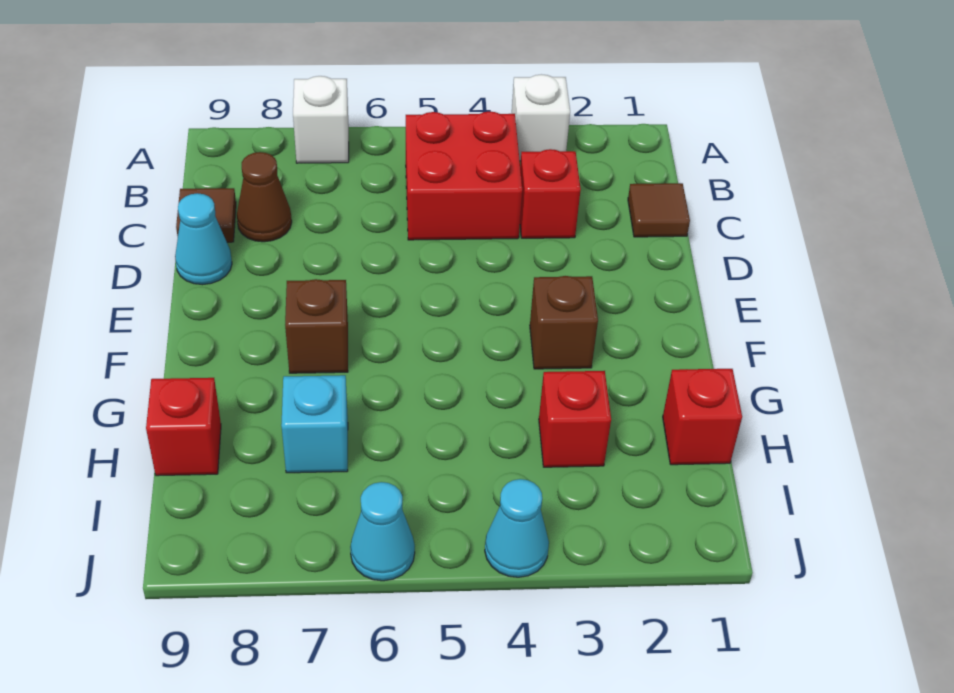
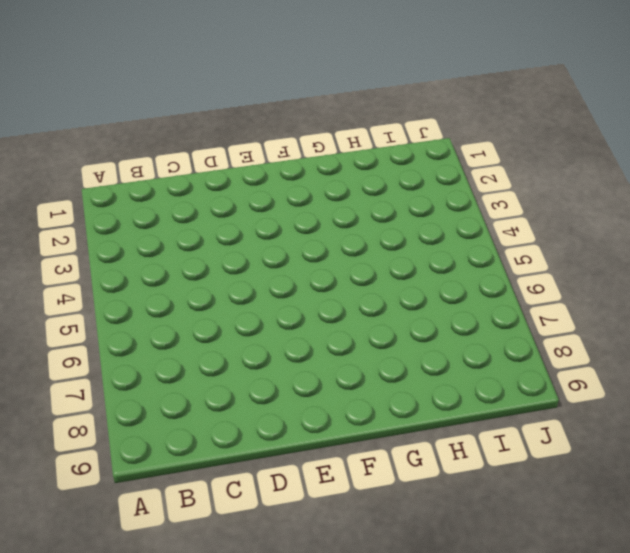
none -> white brick A3 level 1
none -> white brick A7 level 1
none -> red brick B4:C5 level 1

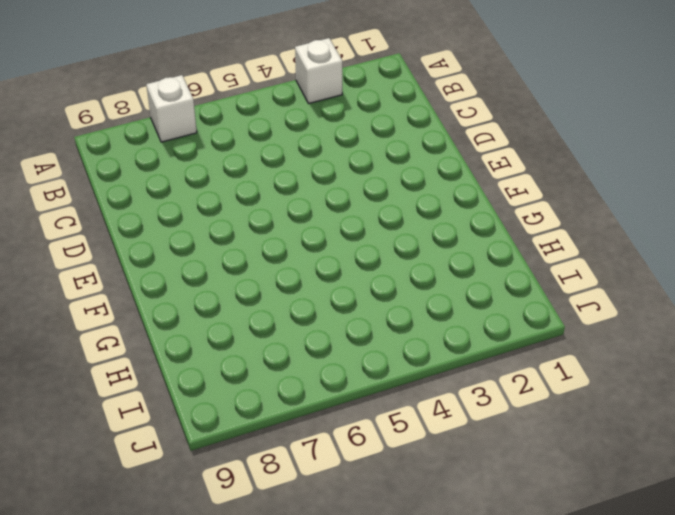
none -> red brick B4:C5 level 1
none -> brown tile C1 level 1
none -> red brick C3 level 1

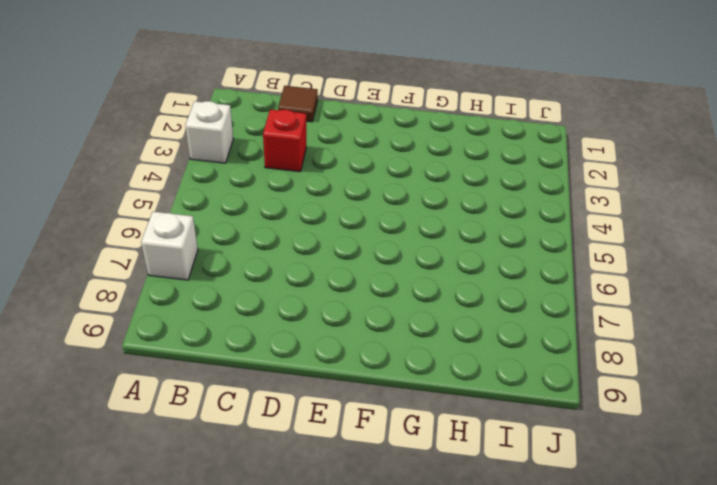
none -> red brick B4:C5 level 1
none -> brown cone C8 level 1
none -> brown tile C9 level 1

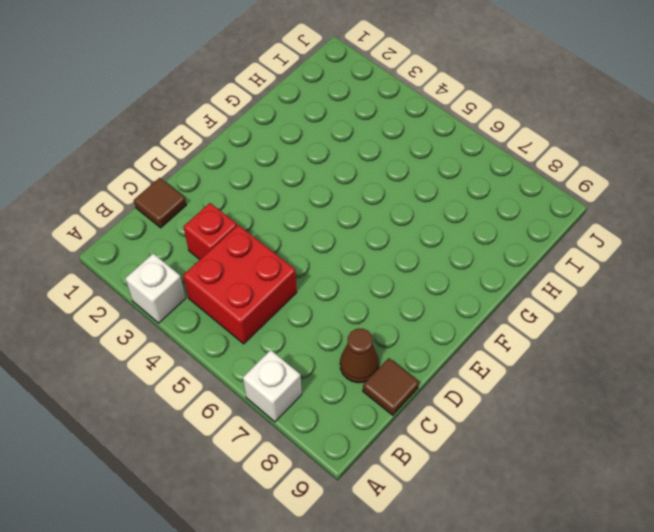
none -> cyan cone D9 level 1
none -> brown brick F3 level 1
none -> brown brick F7 level 1

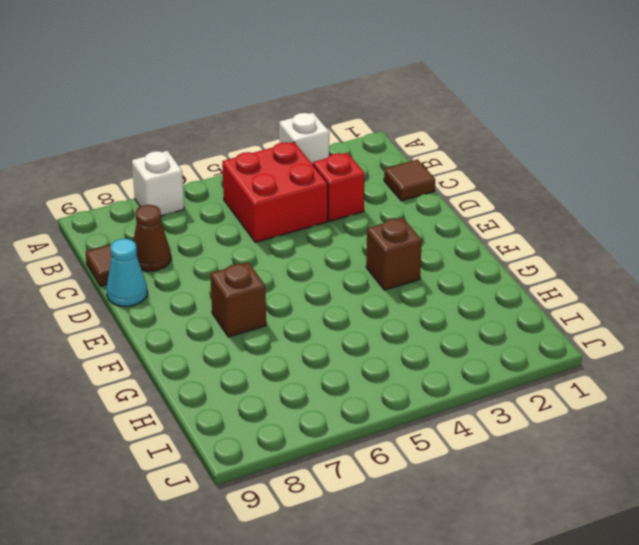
none -> red brick H1 level 1
none -> red brick H3 level 1
none -> cyan brick H7 level 1

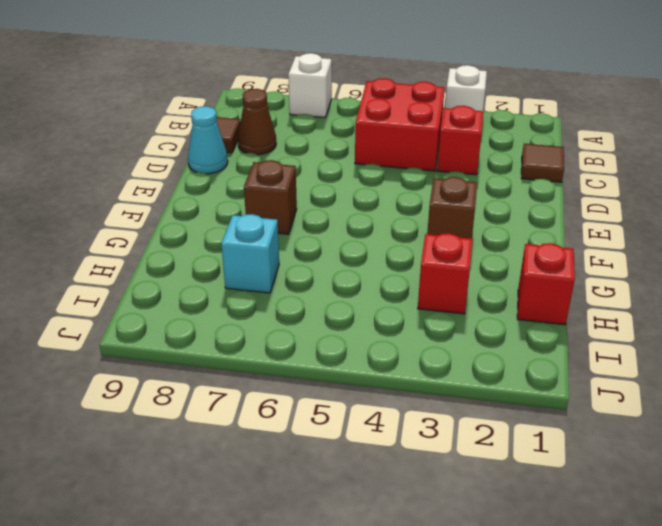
none -> red brick H9 level 1
none -> cyan cone J4 level 1
none -> cyan cone J6 level 1

